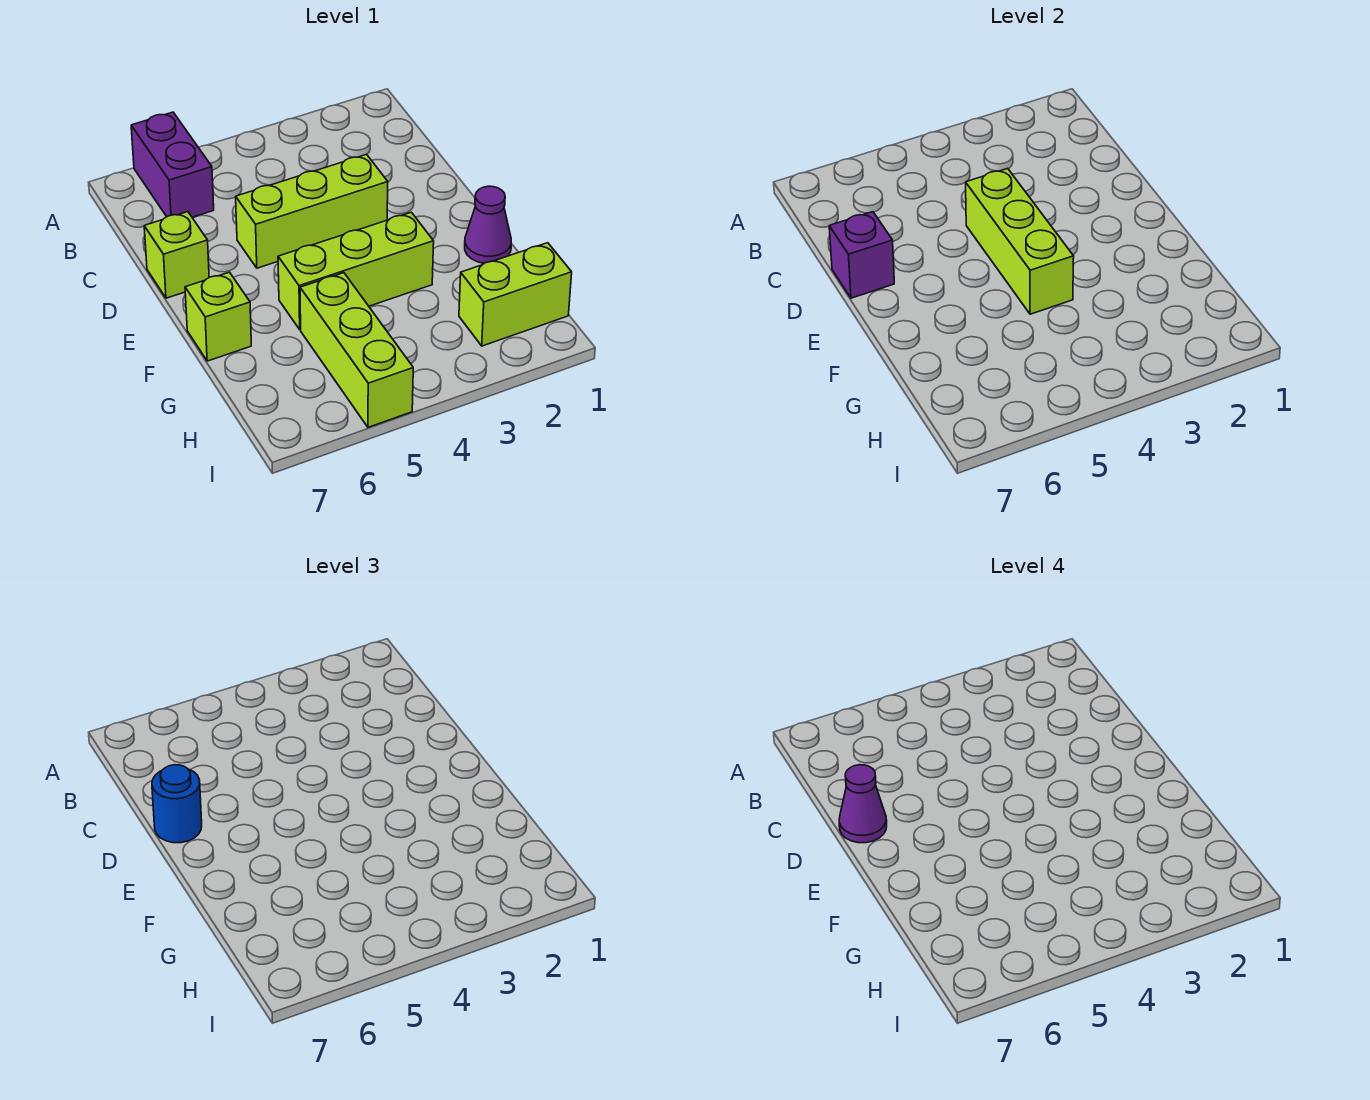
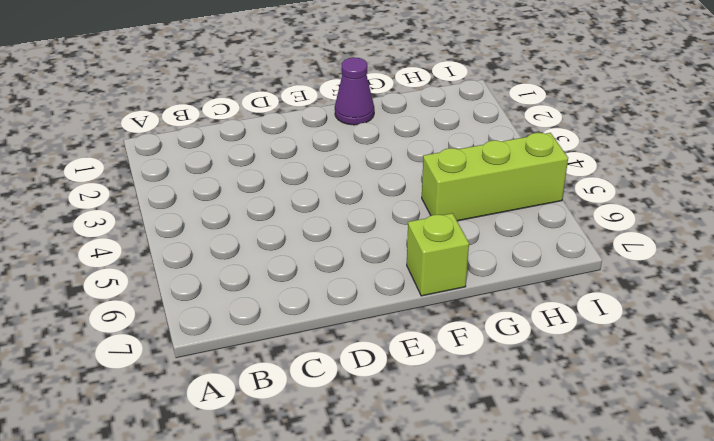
none -> purple brick A6:B6 level 1
none -> lime brick D3:D5 level 1
none -> lime brick D7 level 1

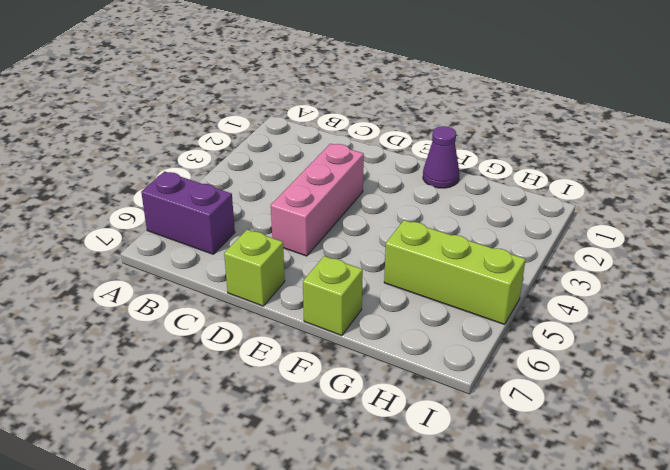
pink brick D3:D5 level 1 -> lime brick D3:D5 level 1
none -> lime brick F3:F5 level 1
none -> lime brick H1:H2 level 1
none -> lime brick D4:F4 level 2

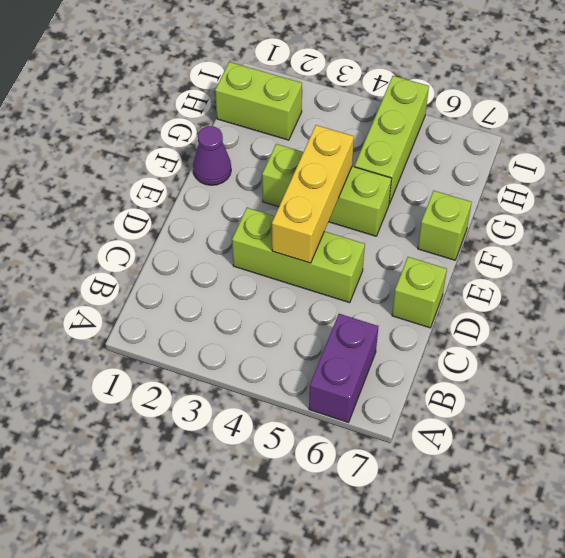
yellow brick D4:F4 level 2 -> lime brick D4:F4 level 2
none -> purple brick D7 level 2
none -> blue round brick D7 level 3
none -> purple cone D7 level 4

